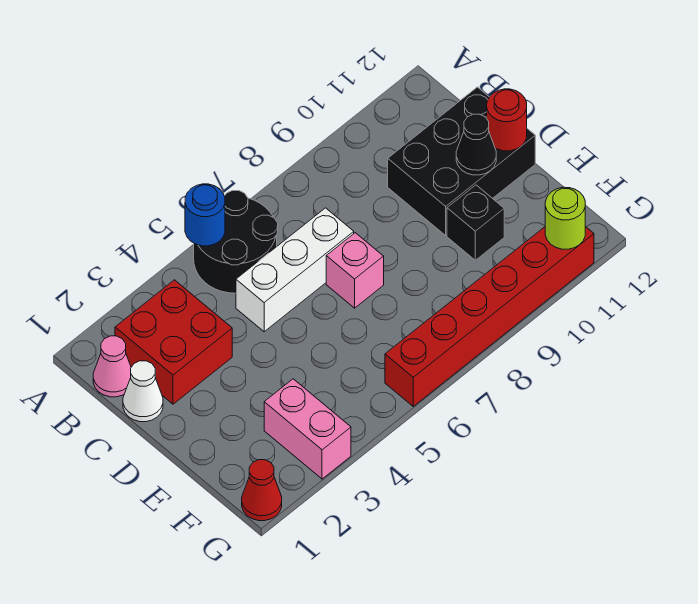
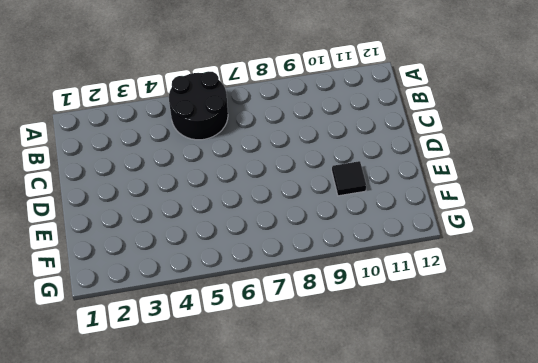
black tile E10 level 1 -> black brick E10 level 1
none -> pink cone B1 level 1
none -> red brick B2:C3 level 1
none -> white cone C1 level 1

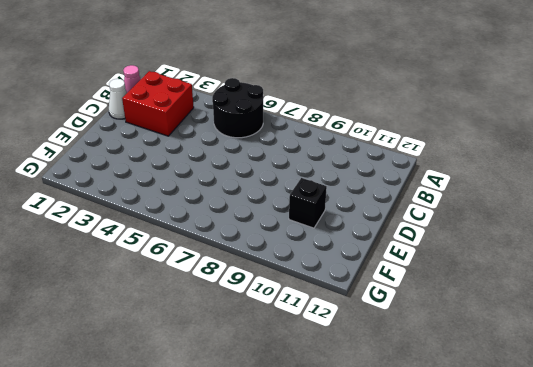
none -> white brick C5:C7 level 1
none -> black brick C10:D12 level 1
none -> pink brick D7 level 1

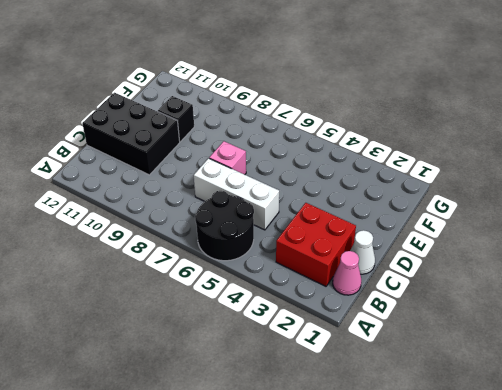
none -> pink brick F3:G3 level 1
none -> red cone G1 level 1
none -> red brick G6:G11 level 1

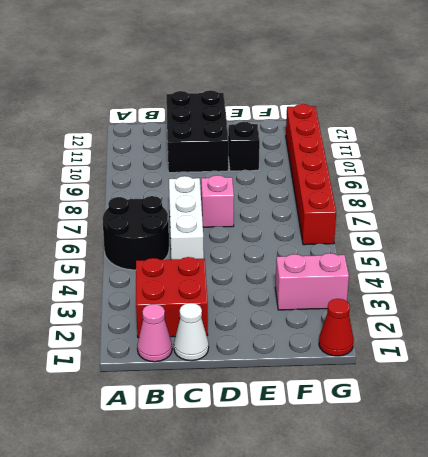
none -> blue round brick A5 level 2
none -> black cone D11 level 2
none -> red round brick D12 level 2

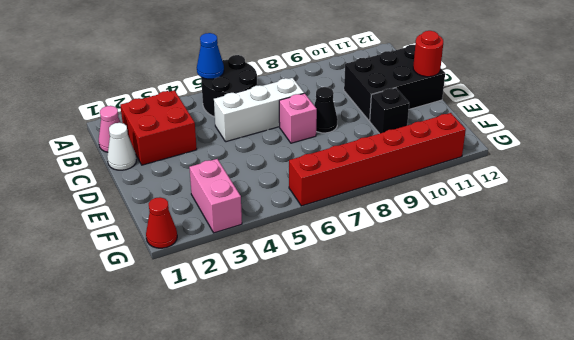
blue cone A5 level 2 -> blue round brick A5 level 2
black cone D8 level 1 -> black cone D11 level 2
none -> lime round brick G11 level 2

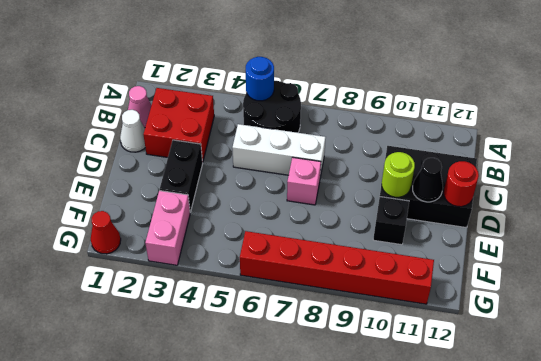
black brick D3:E3 level 1 -> none
lime round brick D10 level 2 -> lime round brick G11 level 2

